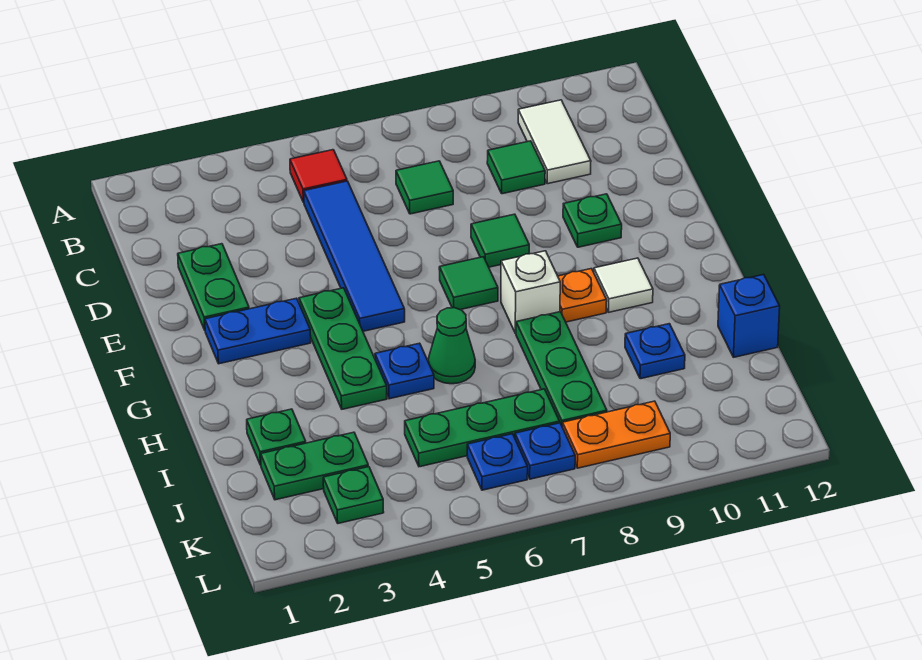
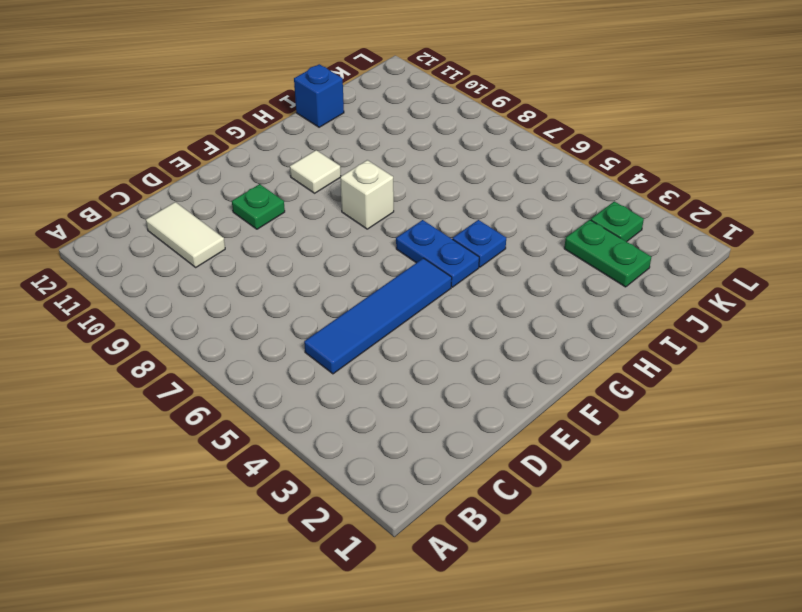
white tile C10:C11 level 1 -> white tile B10:C10 level 1
blue plate G5:G6 level 1 -> blue plate F2:F3 level 1
none -> red tile B5 level 1
none -> green tile C7 level 1
none -> green tile C9 level 1

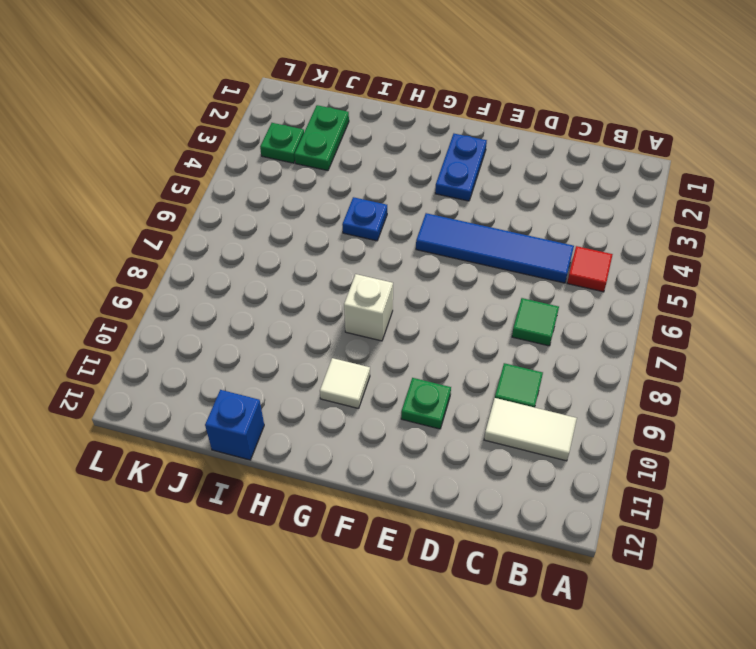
none -> green plate D2:E2 level 1
none -> green tile E8 level 1
none -> green plate F4:H4 level 1

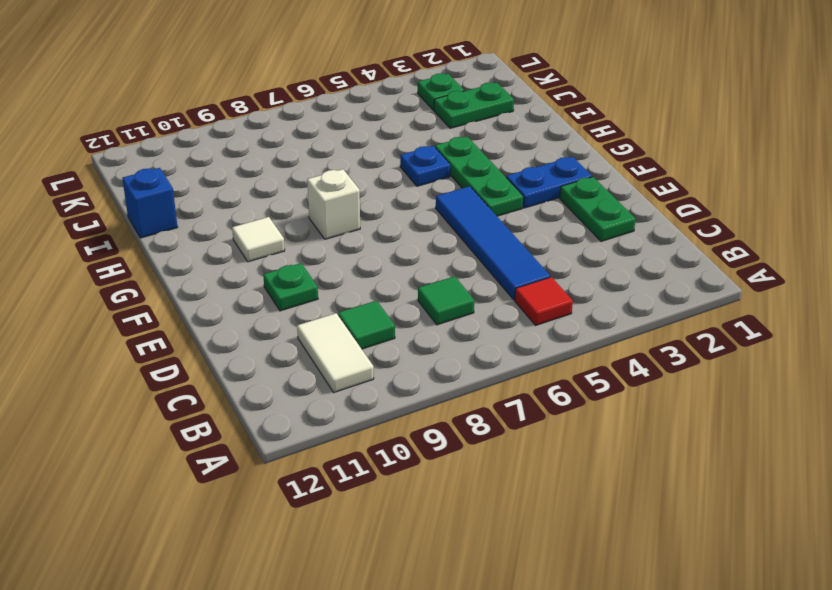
none -> green tile E8 level 1
none -> green tile F7 level 1
none -> orange plate G9 level 1

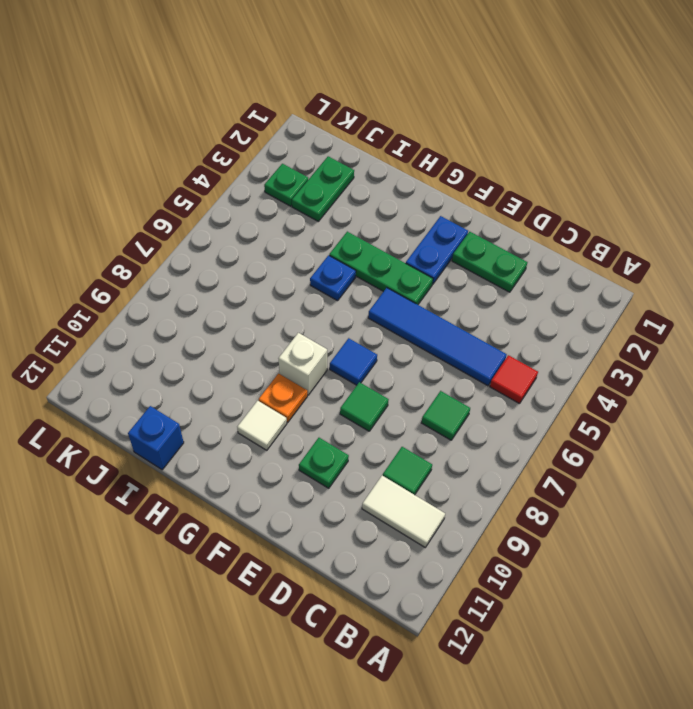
blue tile F7 level 1 -> green tile F7 level 1
none -> green cone H6 level 1
none -> green plate H8:J8 level 1
none -> green plate I2 level 1

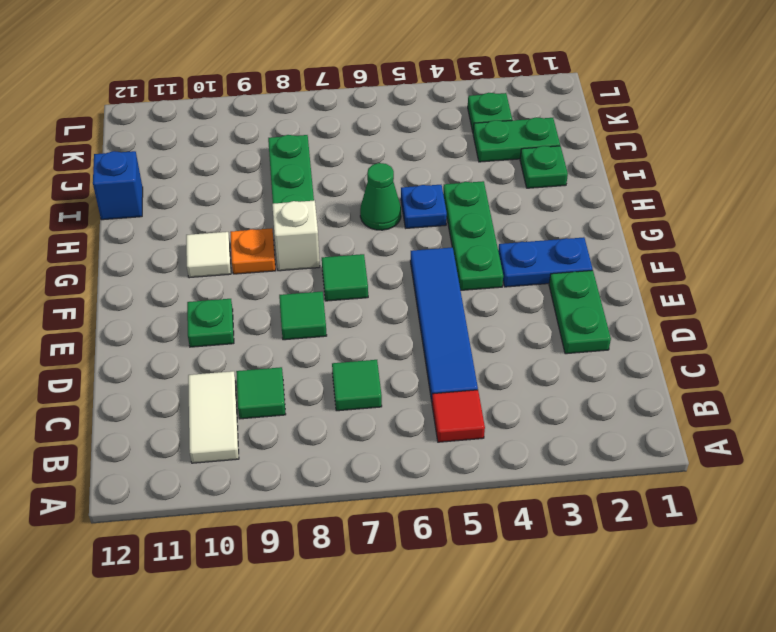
none -> blue plate I10 level 1
none -> green plate J5:J7 level 1
none -> blue plate K6 level 1

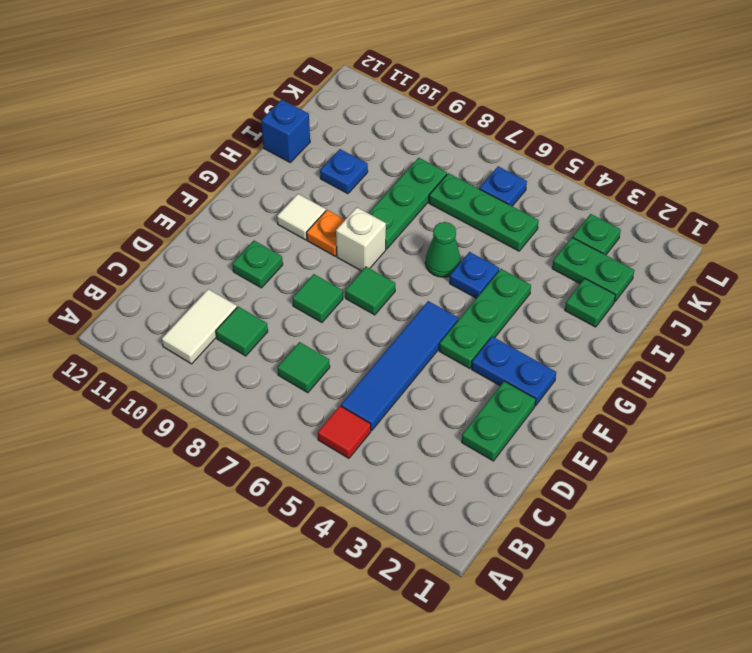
none -> blue plate K7 level 1
none -> orange plate K8:K9 level 1

